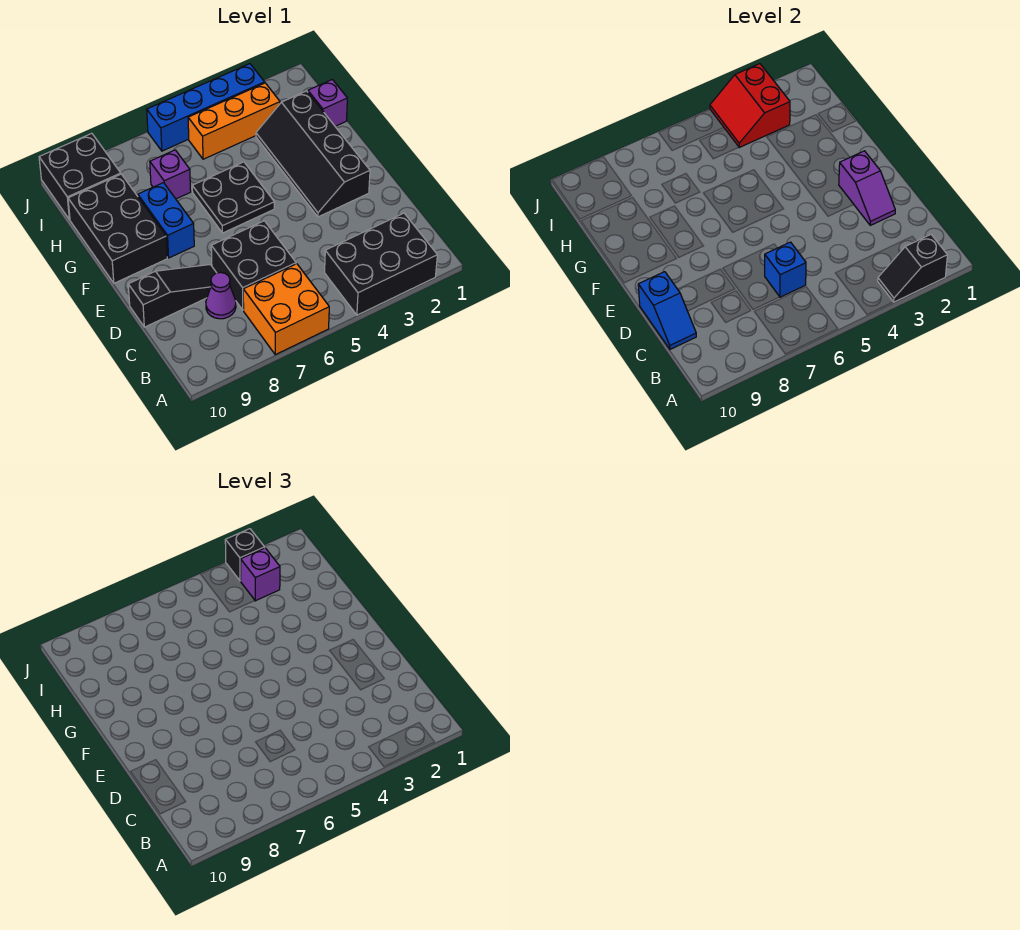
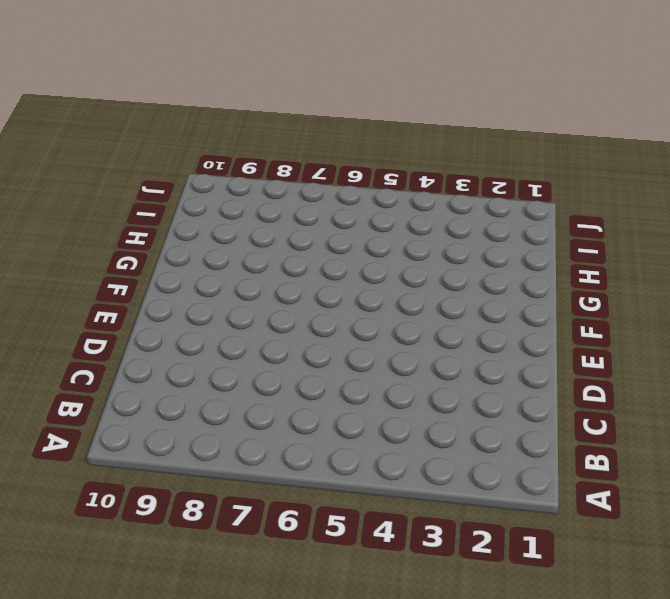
none -> black brick A2:B4 level 1
none -> orange brick A6:B7 level 1
none -> black brick C6:D7 level 1

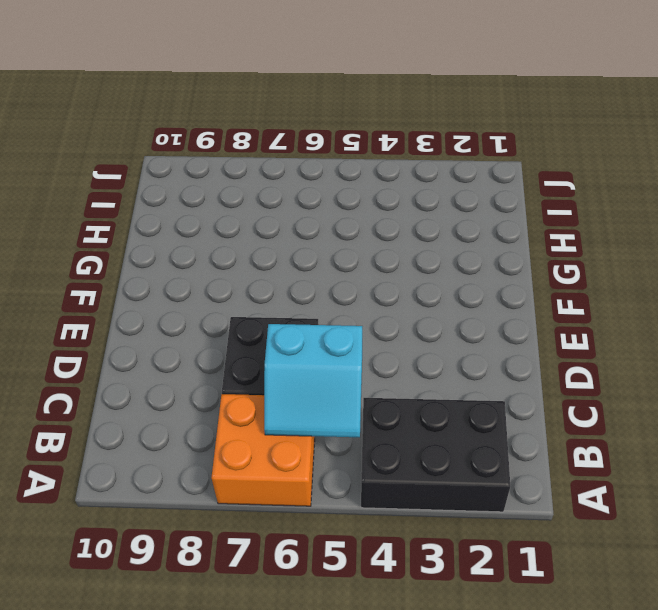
cyan slope B5:C6 level 2 top C -> blue brick C6 level 2
none -> purple cone C8 level 1
none -> black slope D8:D10 level 1 top 10
none -> black slope E2:H3 level 1 top 2

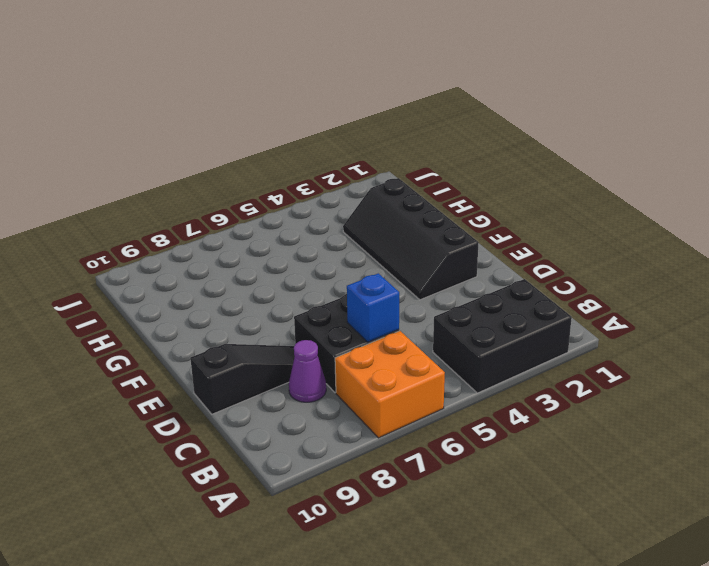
none -> black plate F5:G6 level 1
none -> blue brick F8:G8 level 1
none -> black brick F9:H10 level 1

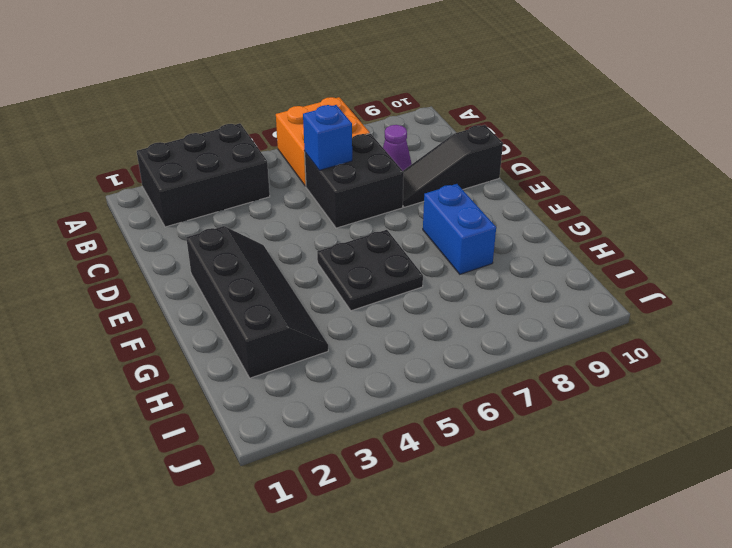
none -> black brick F9:H10 level 1
none -> purple brick H1 level 1
none -> purple brick H7 level 1

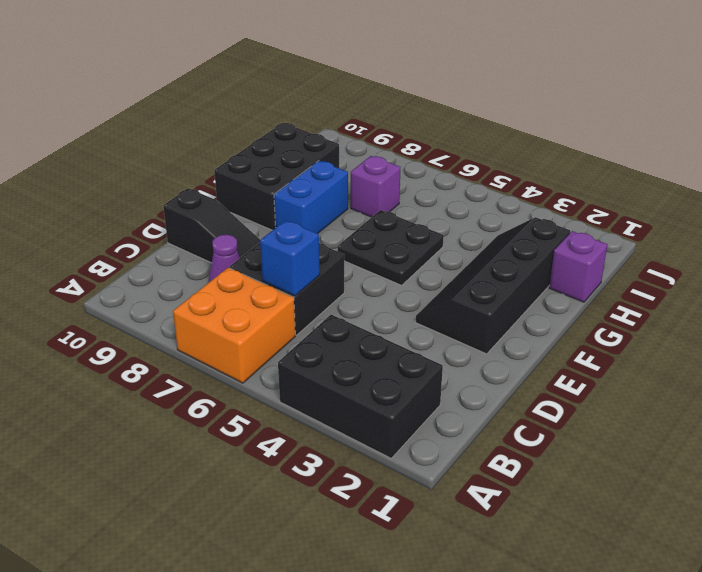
none -> orange brick I3:I5 level 1
none -> black brick I9:J10 level 1
none -> blue brick J3:J6 level 1

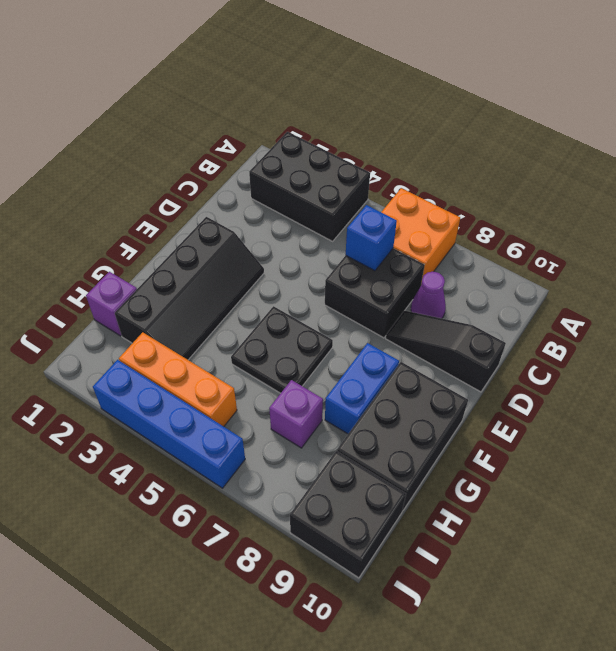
none -> black slope A2:A3 level 2 top 2
none -> blue slope C10:D10 level 2 top D
none -> purple slope D2:E2 level 2 top E

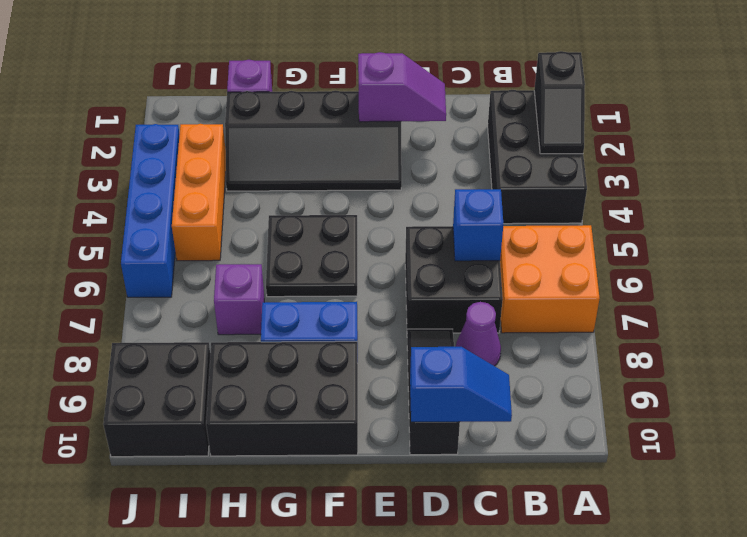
none -> red slope I3:J4 level 2 top 3
none -> purple brick I3 level 3
none -> black brick J3 level 3

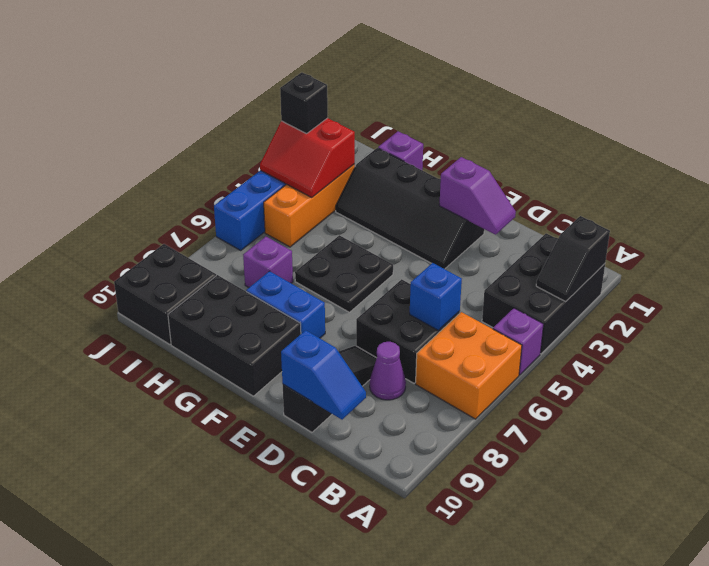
purple brick A5 level 1 -> purple brick I3 level 3

